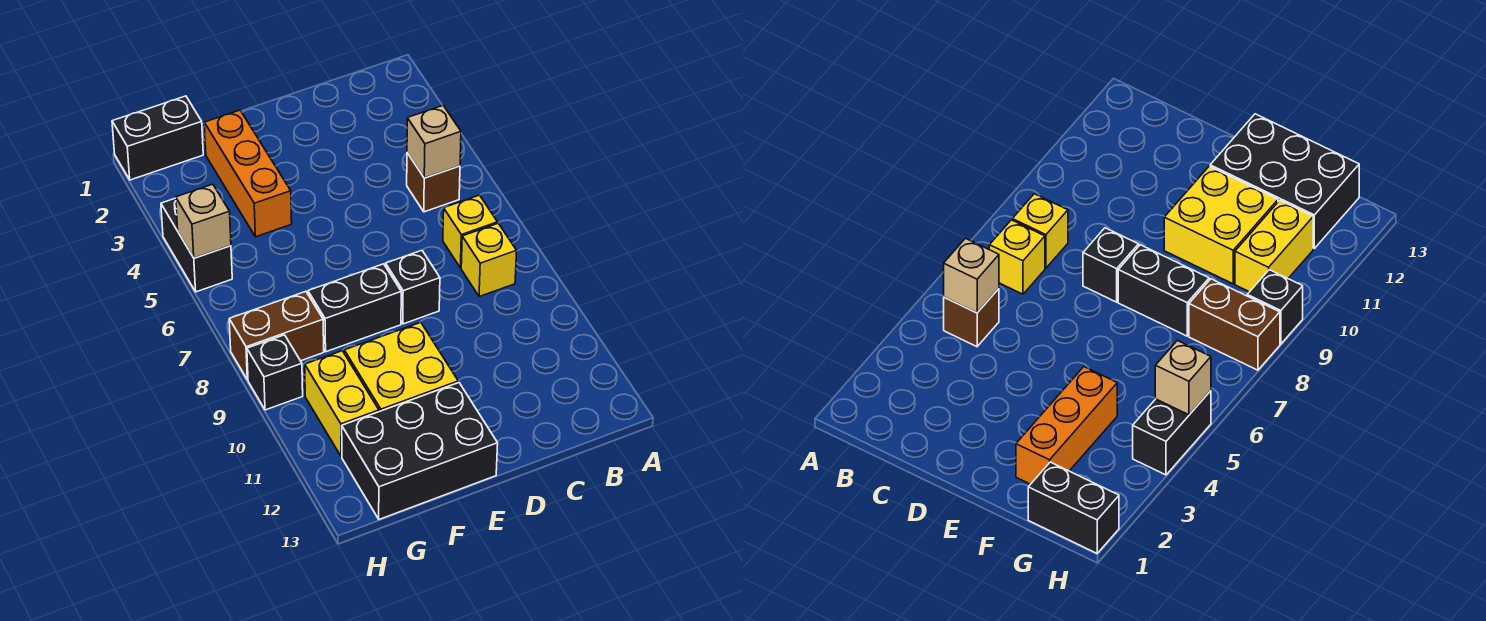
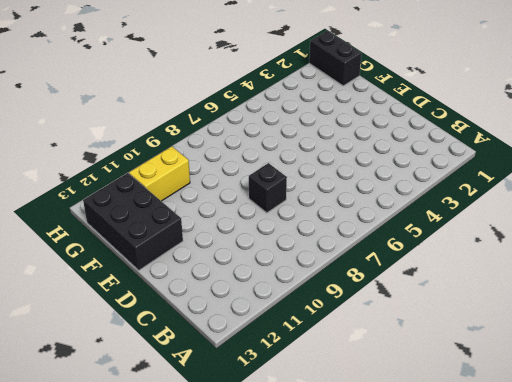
none -> brown brick B5 level 1
none -> yellow brick B7 level 1
none -> yellow brick B8 level 1

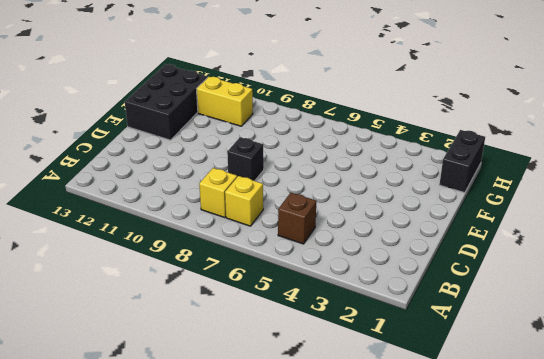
none -> black brick E8:F8 level 1
none -> yellow brick E10:F11 level 1
none -> orange brick F2:F4 level 1

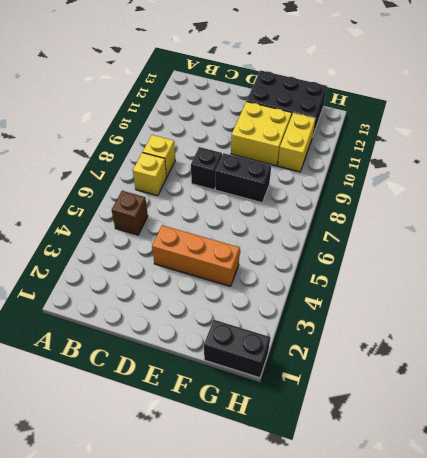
orange brick D4:F4 level 1 -> orange brick F2:F4 level 1
none -> brown brick G8:H8 level 1
none -> black brick H4:H5 level 1
none -> black brick H9 level 1

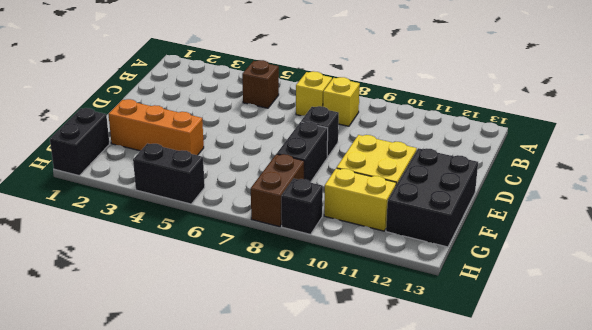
none -> tan brick B5 level 2
none -> tan brick H5 level 2

